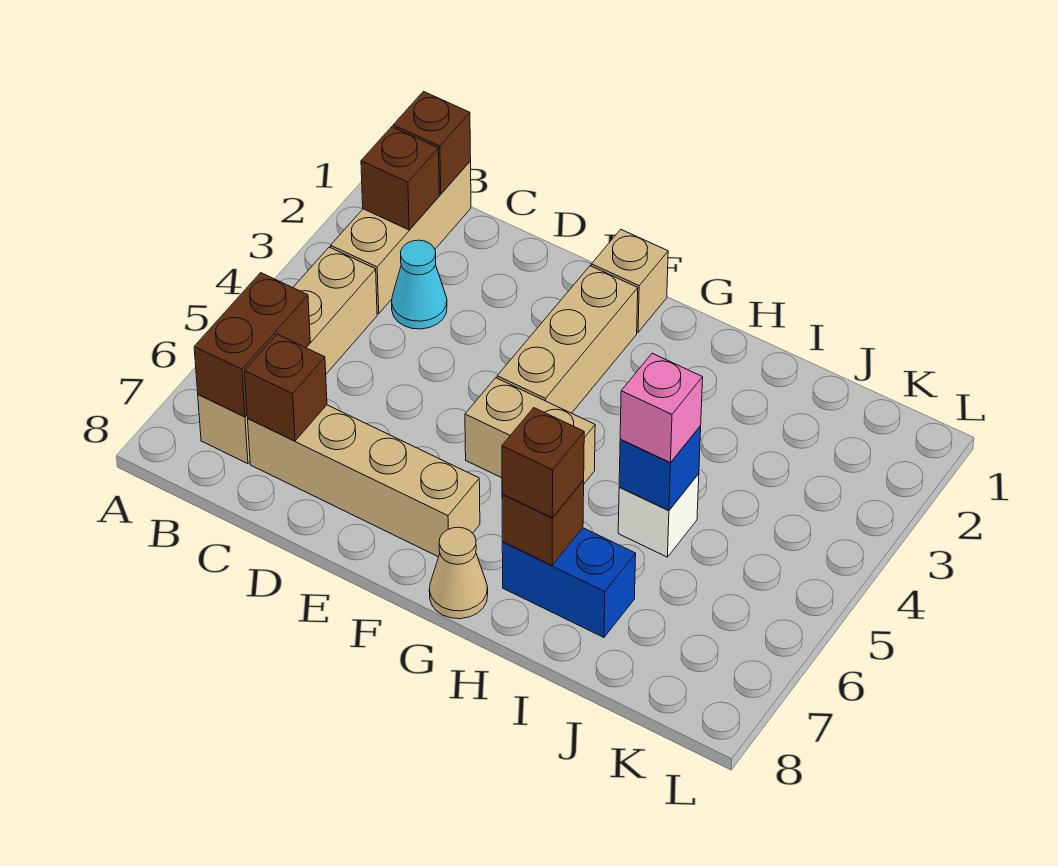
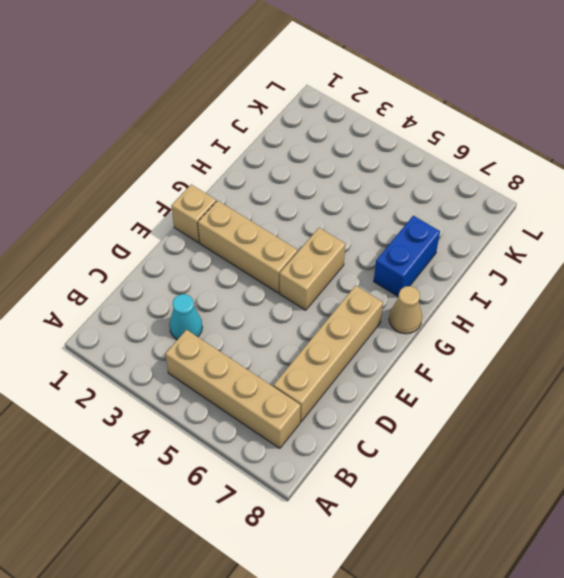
none -> tan brick B1:B3 level 1
none -> white brick I5 level 1
none -> brown brick B1 level 2

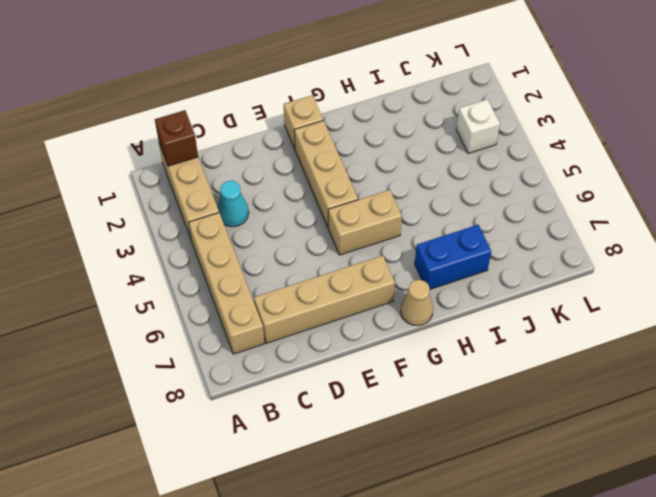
white brick K3 level 1 -> white brick I5 level 1
none -> brown brick B2 level 2
none -> brown brick B6:B7 level 2
none -> brown brick C7 level 2

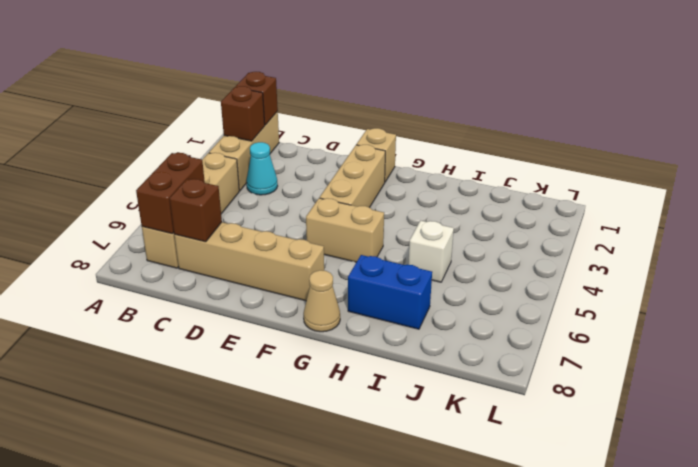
none -> brown brick H7 level 2
none -> blue brick I5 level 2
none -> brown brick H7 level 3

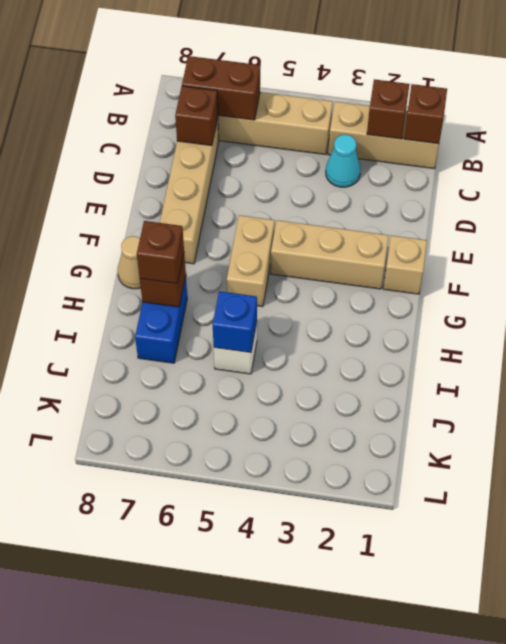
none -> pink brick I5 level 3

